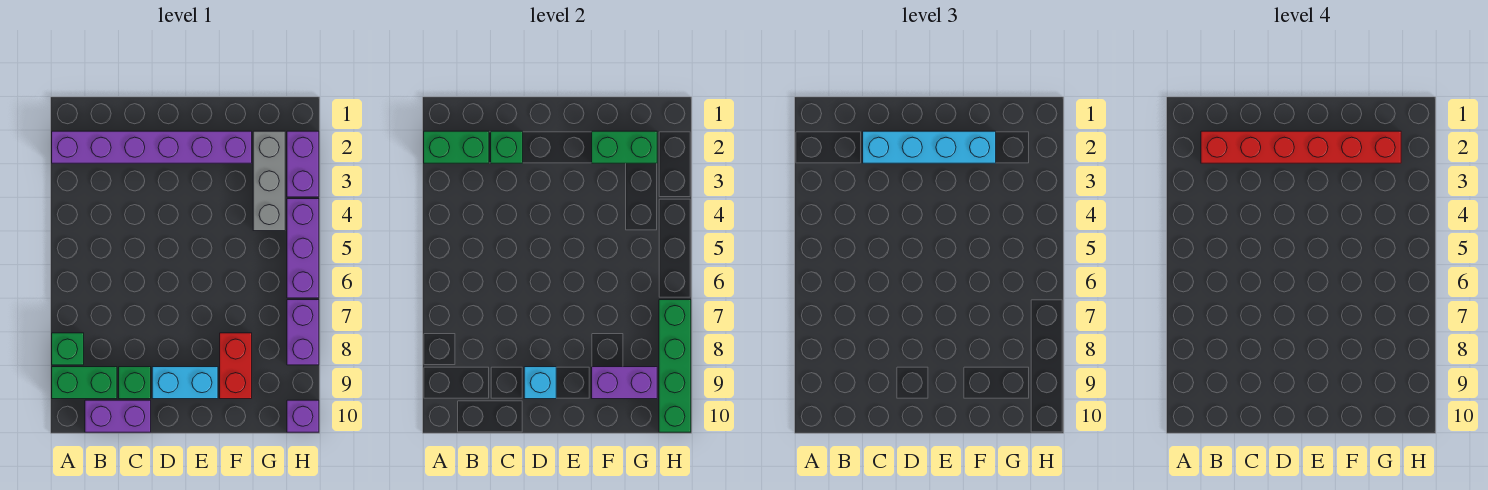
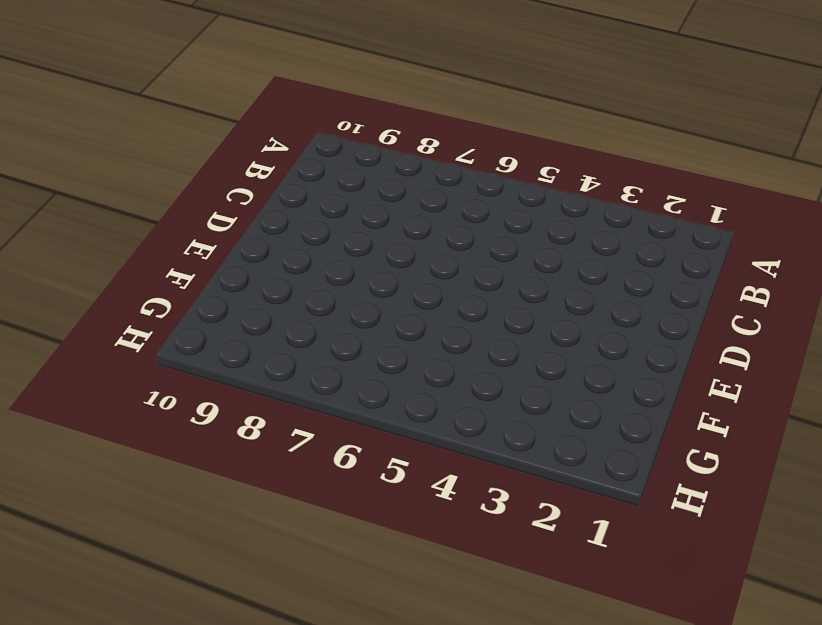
none -> purple brick A2:F2 level 1
none -> green brick A8 level 1
none -> green brick A9:B9 level 1

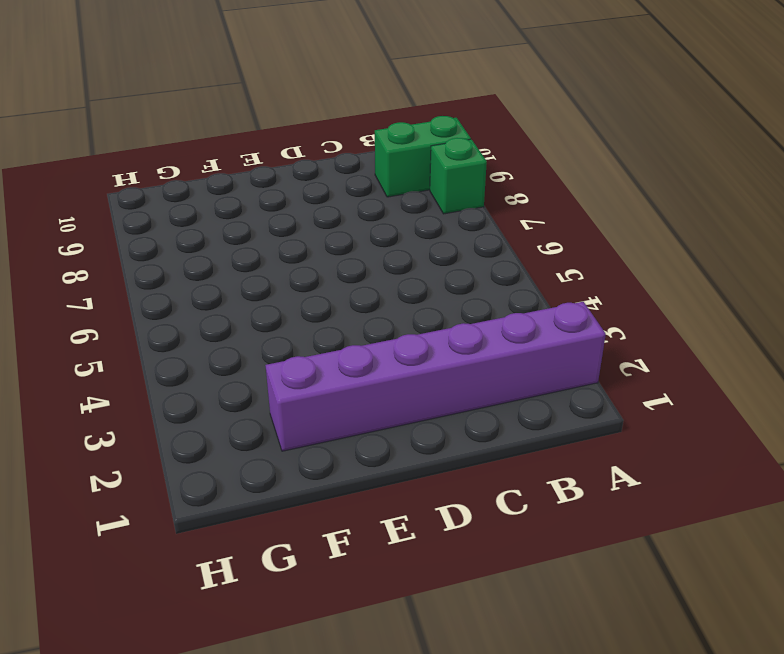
none -> purple brick B10:C10 level 1
none -> green brick C9 level 1
none -> cyan brick D9:E9 level 1

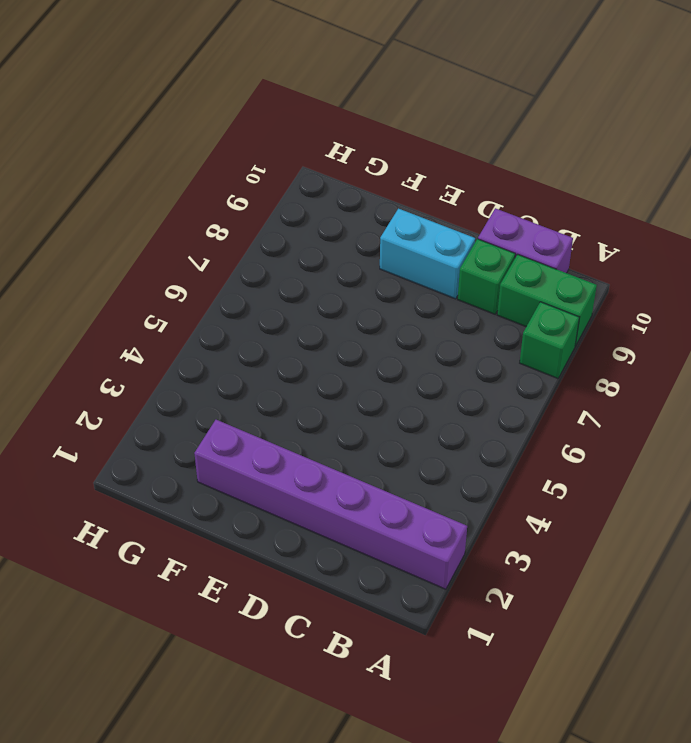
none -> red brick F8:F9 level 1
none -> grey brick G2:G4 level 1
none -> purple brick H2:H3 level 1

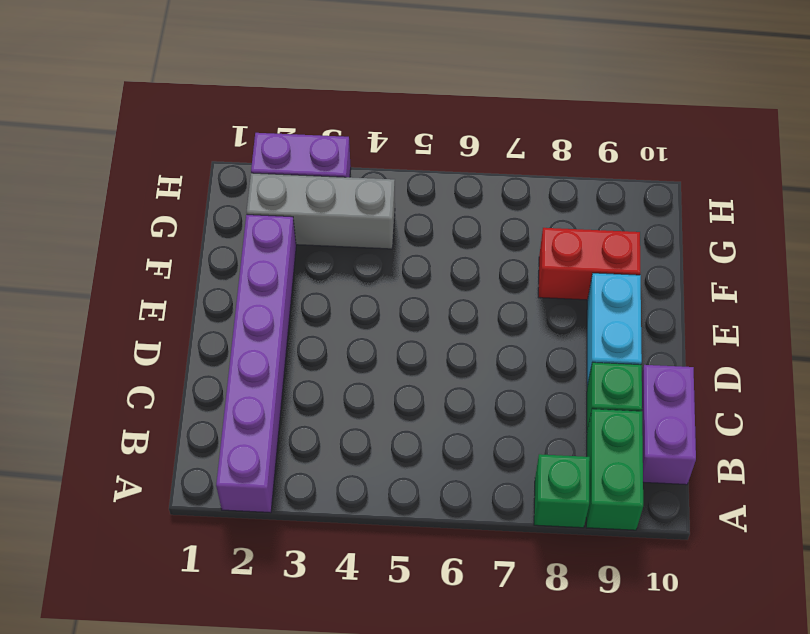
none -> purple brick H4:H6 level 1
none -> purple brick H7:H8 level 1
none -> purple brick H10 level 1

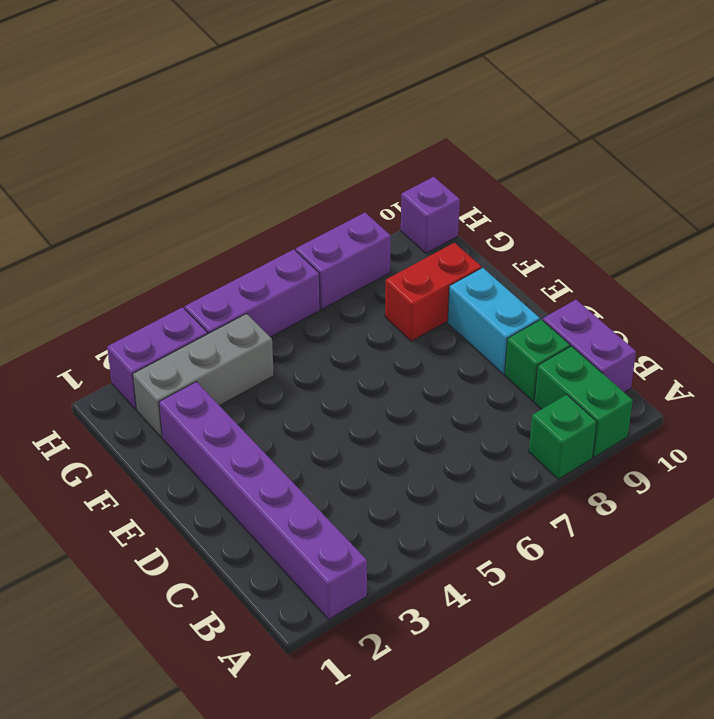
none -> green brick A2:B2 level 2
none -> green brick C2 level 2
none -> cyan brick D9 level 2

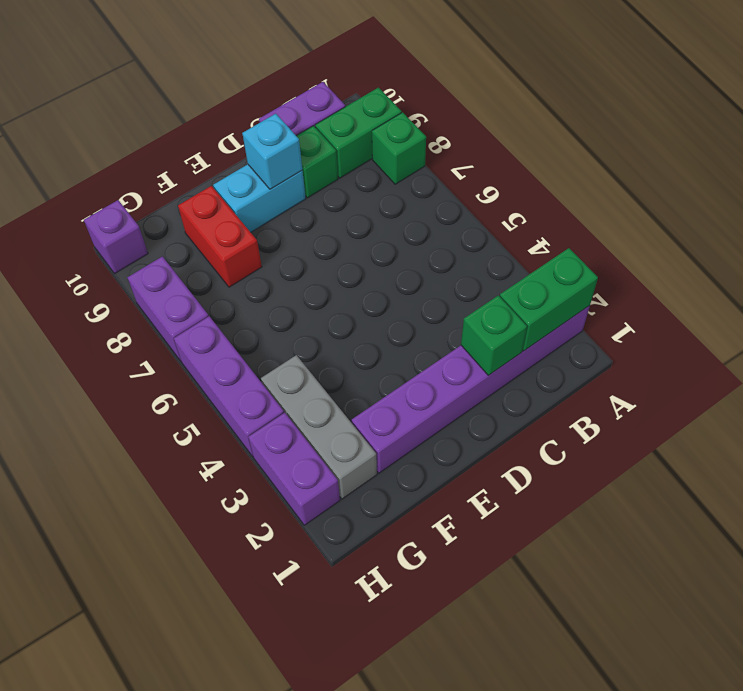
none -> green brick F2:G2 level 2
none -> purple brick F9:G9 level 2
none -> green brick H7:H10 level 2

